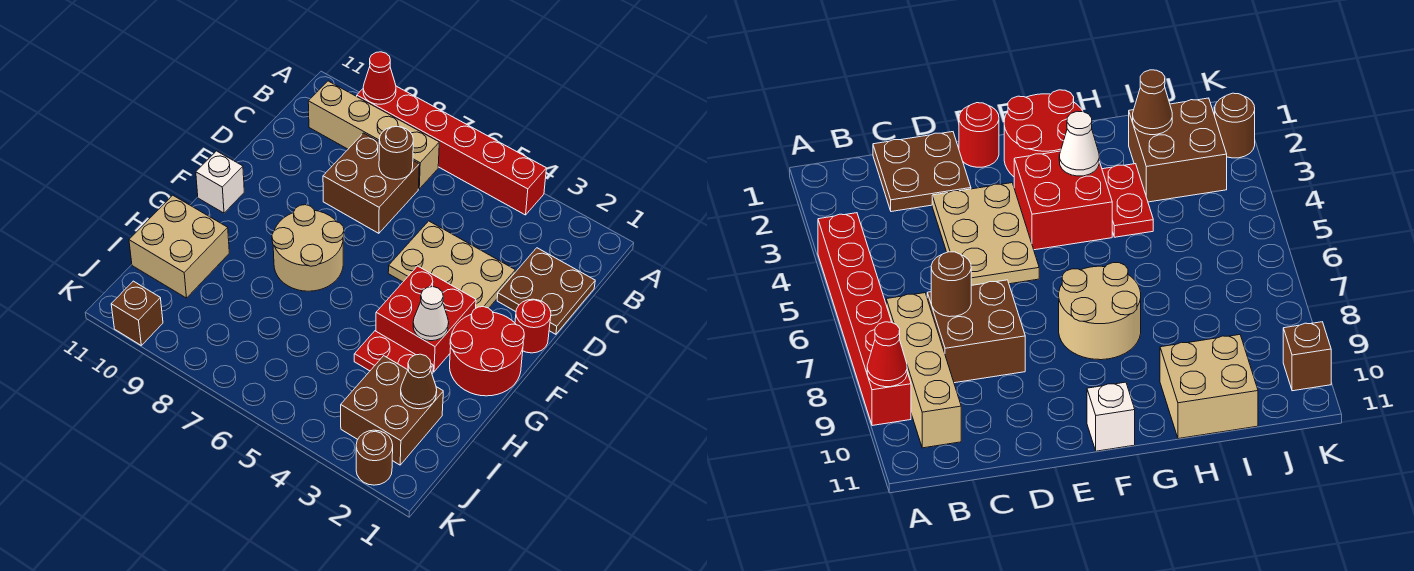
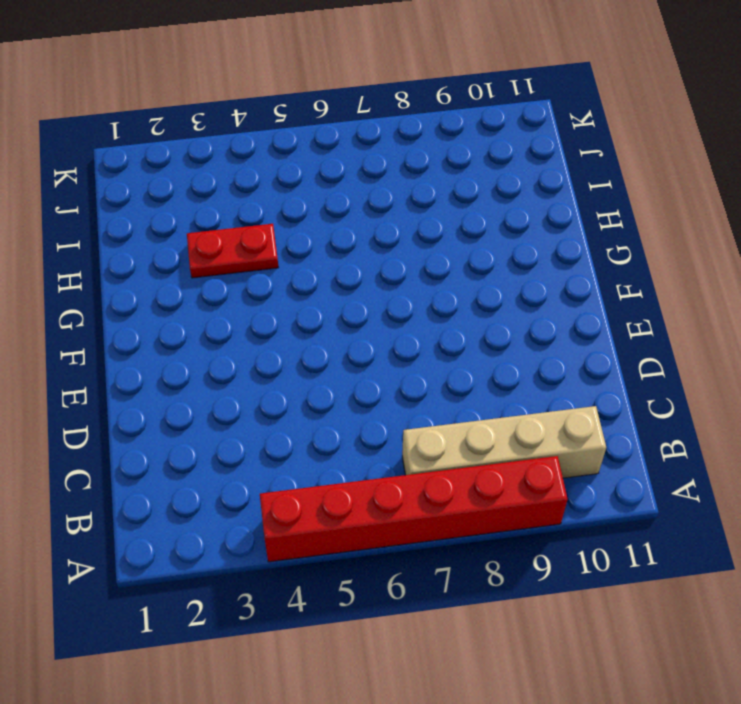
none -> brown plate C1:D2 level 1
none -> brown brick C7:D8 level 1
none -> tan plate D3:E5 level 1

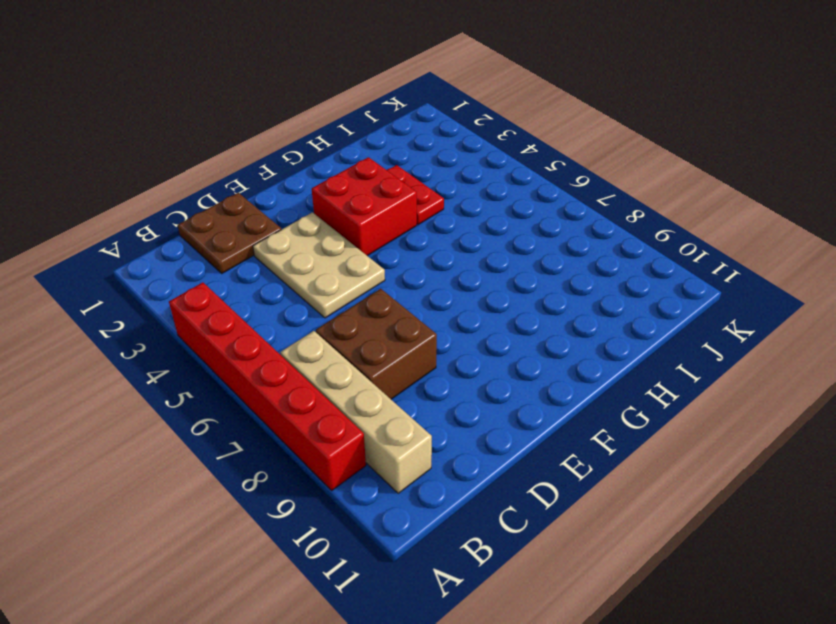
none -> red round brick E1 level 1
none -> red round brick F1:G2 level 1
none -> tan round brick F7:G8 level 1

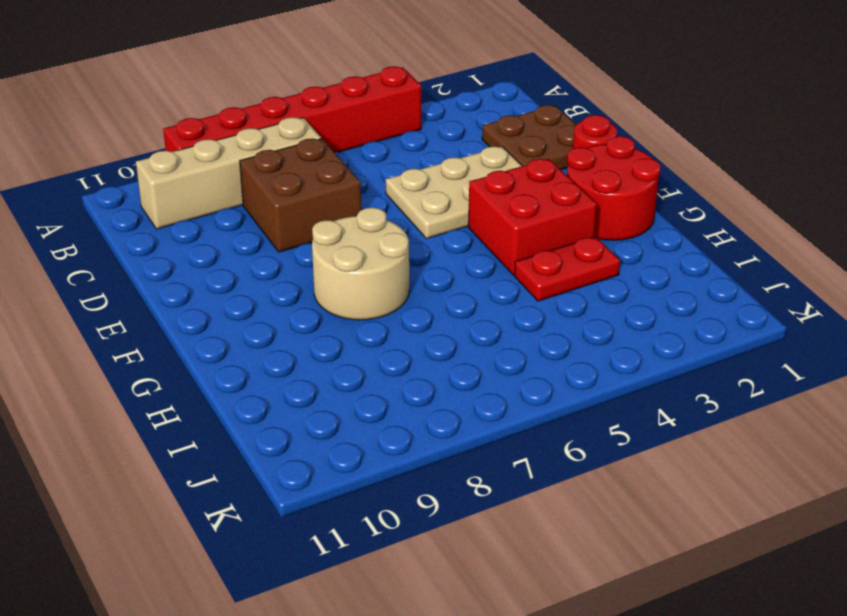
none -> white brick F11 level 1
none -> tan brick H10:I11 level 1
none -> brown brick I2:J3 level 1

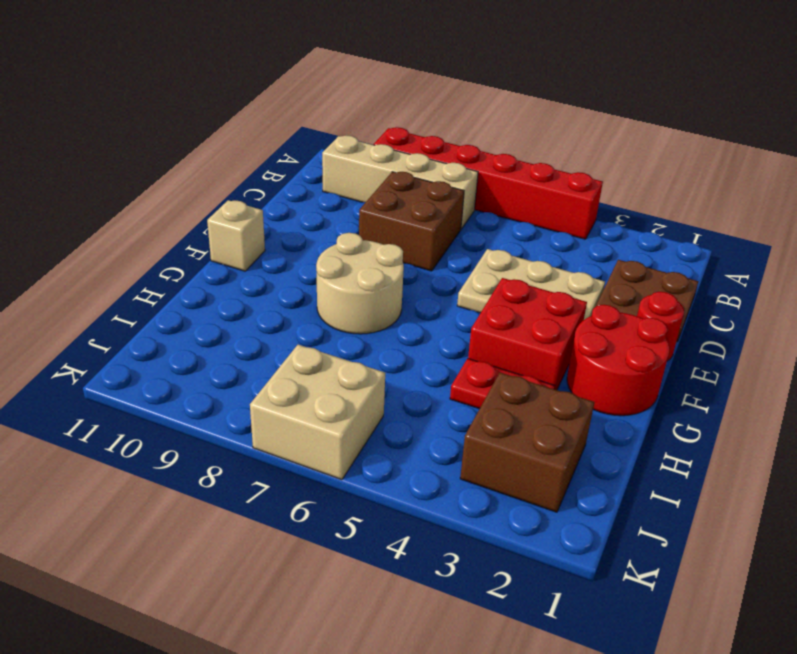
tan brick F11 level 1 -> white brick F11 level 1
tan brick J6:K7 level 1 -> tan brick H10:I11 level 1
none -> brown round brick K2 level 1
none -> brown brick K10 level 1
none -> red cone A9 level 2

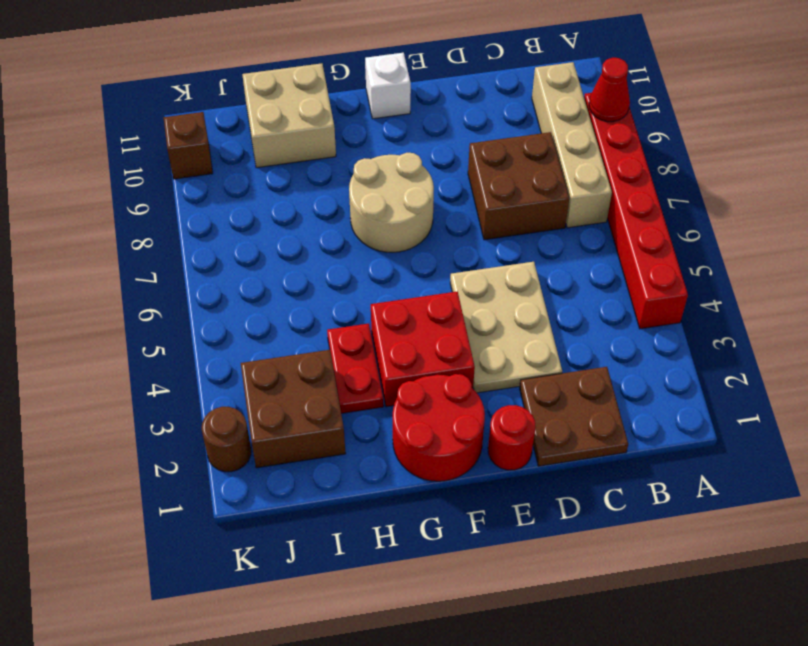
none -> brown round brick C7 level 2
none -> white cone G3 level 2
none -> brown cone I2 level 2

